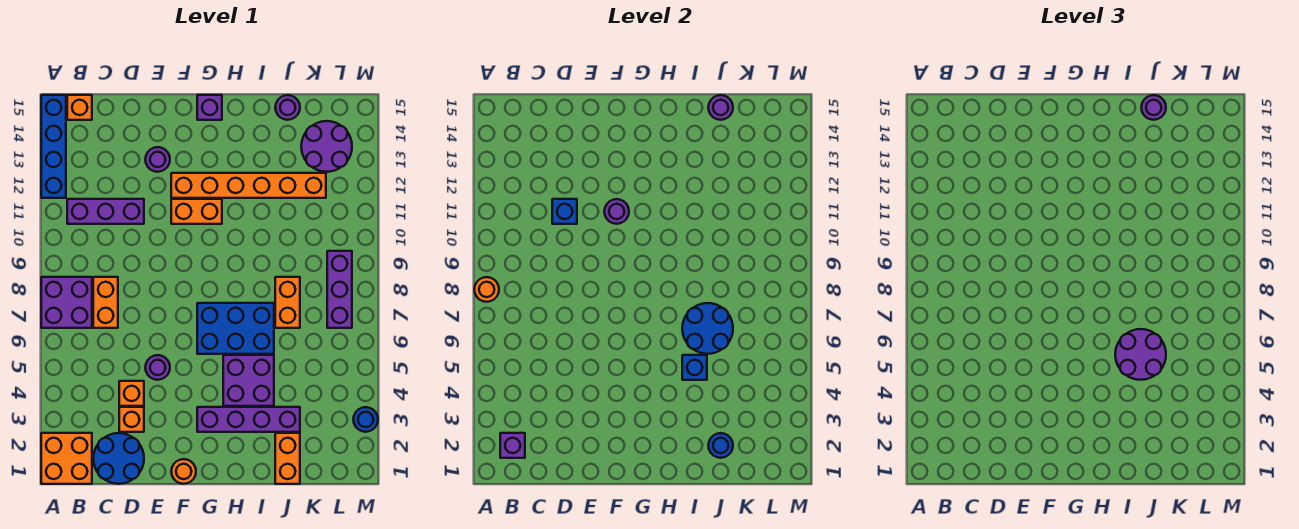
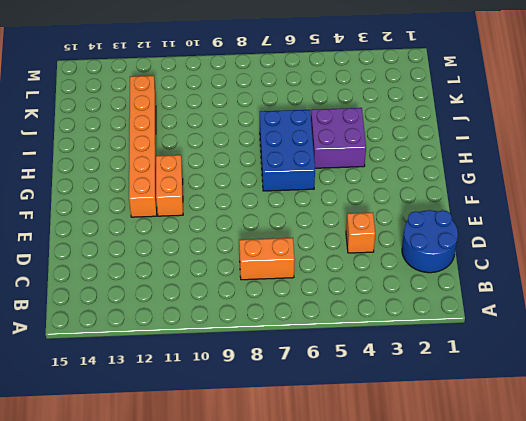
none -> orange brick A1:B2 level 1
none -> purple brick A7:B8 level 1
none -> blue brick A12:A15 level 1
none -> purple brick B11:D11 level 1

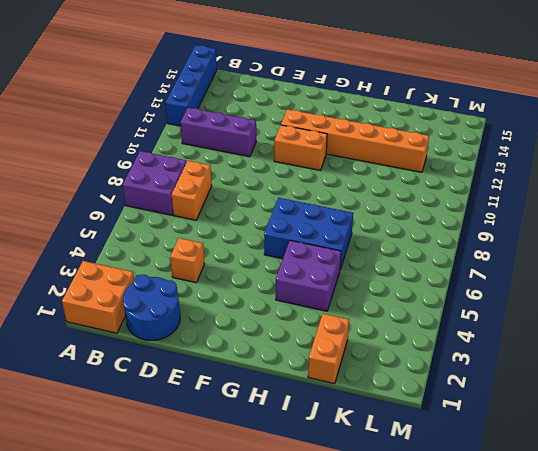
none -> orange brick B15 level 1
none -> orange brick D3 level 1
none -> purple round brick E5 level 1
none -> purple round brick E13 level 1

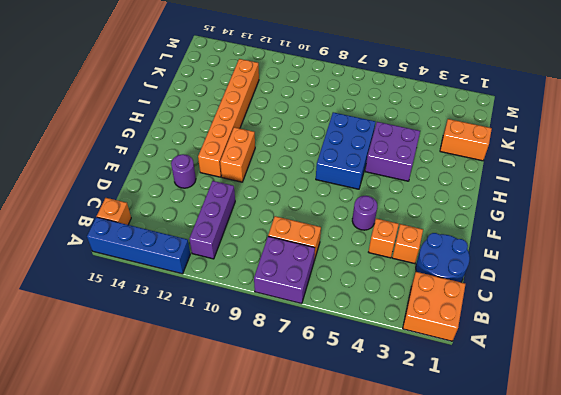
none -> orange round brick F1 level 1
none -> purple brick G3:J3 level 1
none -> purple brick G15 level 1
none -> orange brick J7:J8 level 1

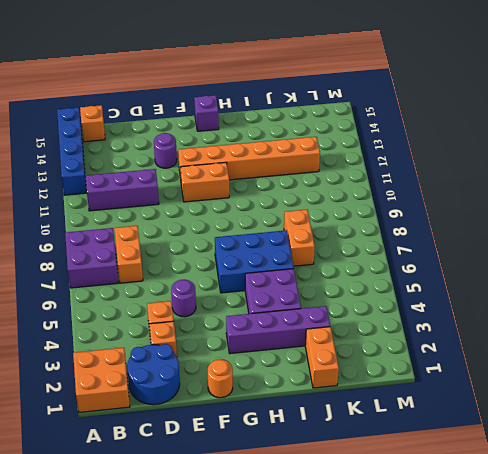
none -> purple round brick J15 level 1
none -> purple round brick K13:L14 level 1
none -> purple brick L7:L9 level 1
none -> blue round brick M3 level 1

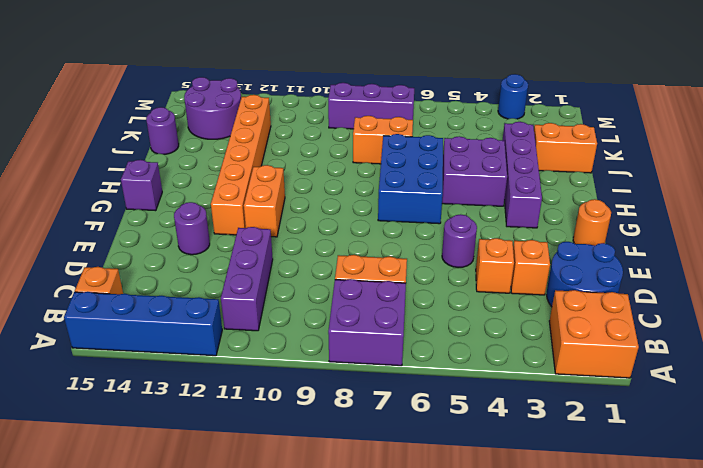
none -> orange round brick A8 level 2
none -> purple brick B2 level 2
none -> blue brick D11 level 2
none -> purple round brick F11 level 2

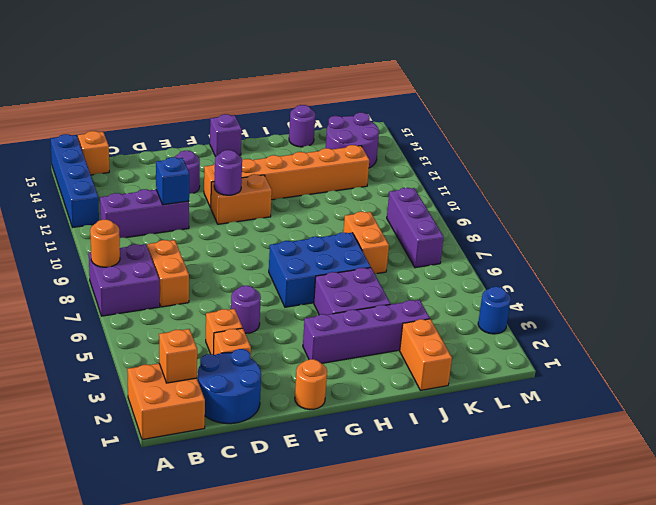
orange brick B2 level 2 -> purple brick B2 level 2
none -> blue brick I5 level 2
none -> blue round brick I6:J7 level 2
none -> blue round brick J2 level 2
none -> purple round brick J15 level 2

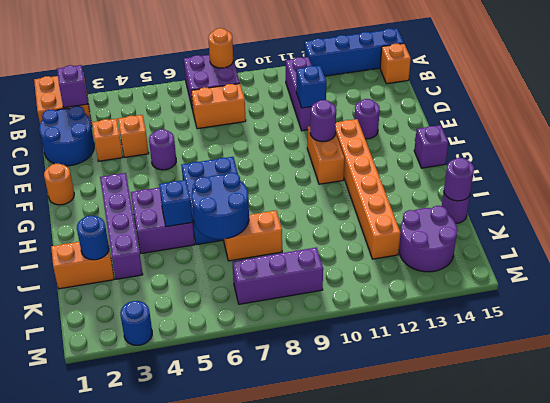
none -> purple round brick I5:J6 level 3
none -> purple round brick J15 level 3

